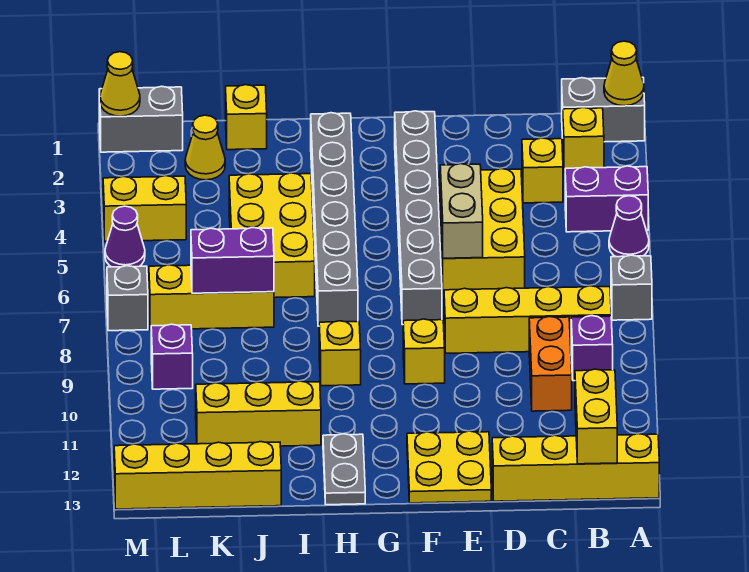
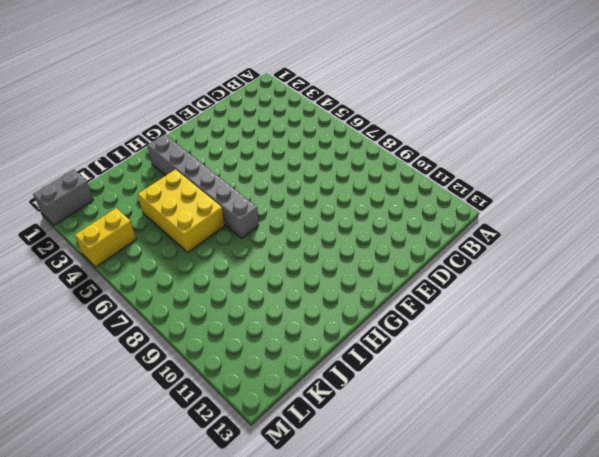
none -> grey brick A1:B1 level 1
none -> purple brick A4:B4 level 1
none -> purple cone A5 level 1
none -> grey brick A7 level 1

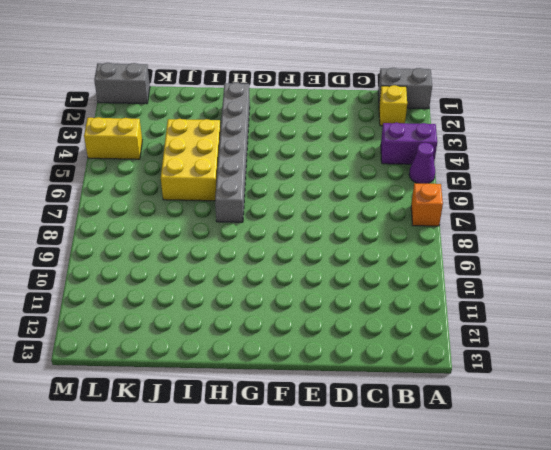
orange brick A7 level 1 -> grey brick A7 level 1
none -> yellow brick A13:D13 level 1
none -> yellow brick B8:E8 level 1
none -> purple brick B9 level 1
none -> yellow brick C3 level 1

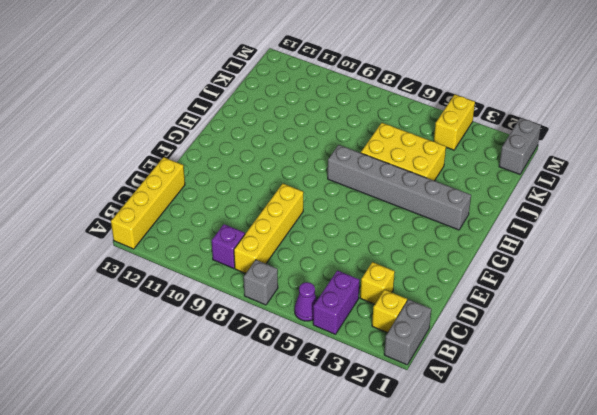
none -> orange brick C9:C10 level 1
none -> yellow brick D4:E6 level 1
none -> yellow plate E12:F13 level 1
none -> grey brick F2:F7 level 1

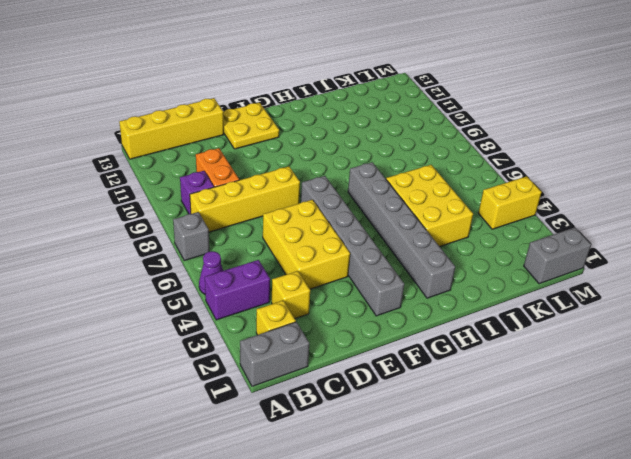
none -> yellow brick F9 level 1
none -> yellow brick H9 level 1
none -> grey plate H12:H13 level 1
none -> yellow brick I11:K11 level 1

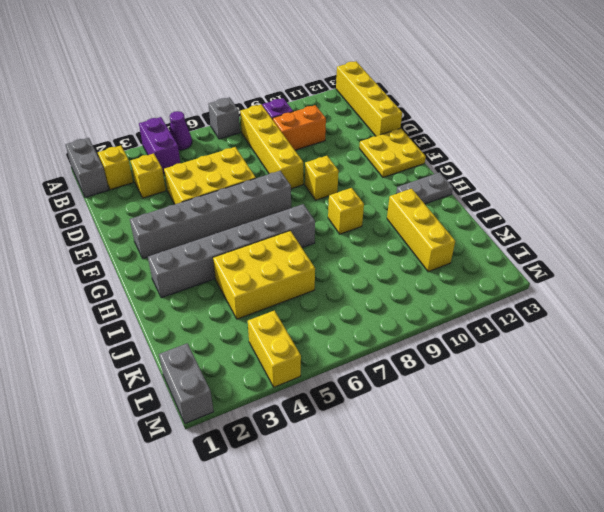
none -> yellow brick J1 level 1
none -> yellow brick J7:L7 level 1
none -> yellow brick J13:M13 level 1
none -> yellow cone K2 level 1

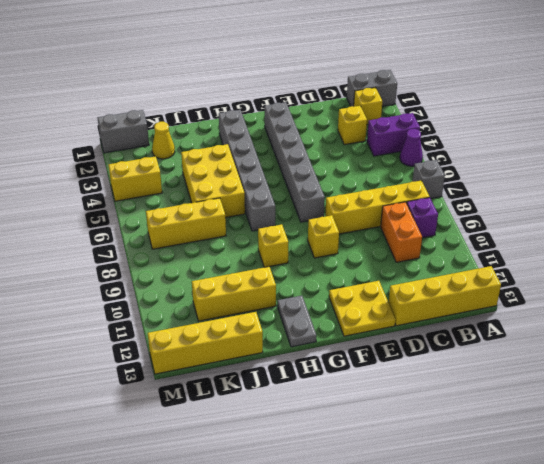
none -> yellow brick D4:E6 level 1
none -> yellow brick J1 level 1
none -> purple brick L9 level 1
none -> purple cone M5 level 1

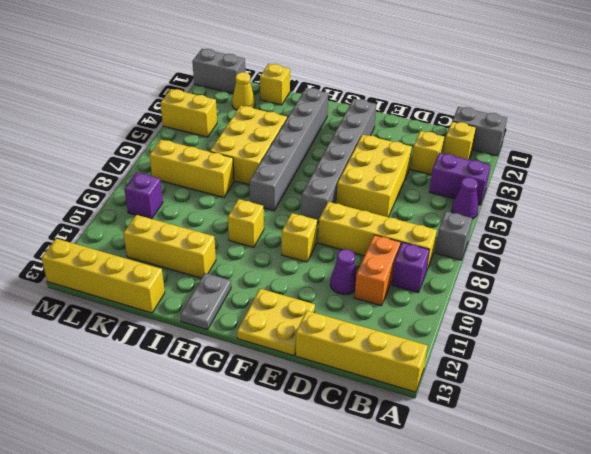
purple cone D10 level 1 -> purple cone M5 level 1
none -> grey brick M7 level 1
none -> yellow cone A1 level 2
none -> yellow brick B12:B13 level 2
none -> tan brick E5:E6 level 2

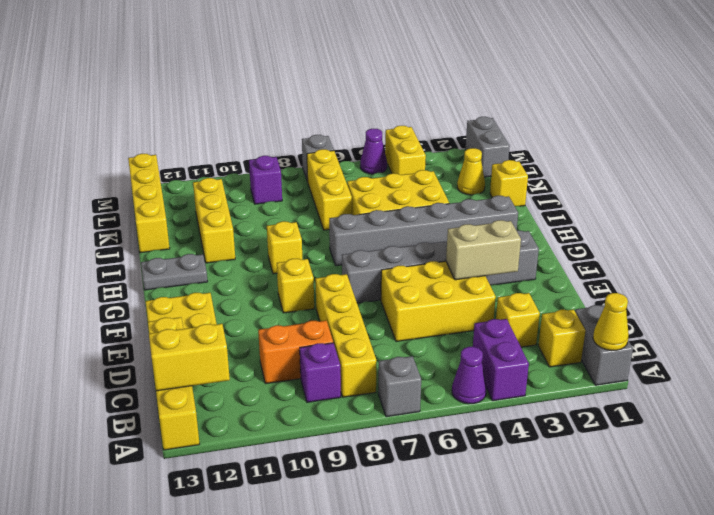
tan brick E3:E4 level 2 -> tan brick E5:E6 level 2
none -> purple brick J7:K7 level 2
none -> yellow cone M1 level 2

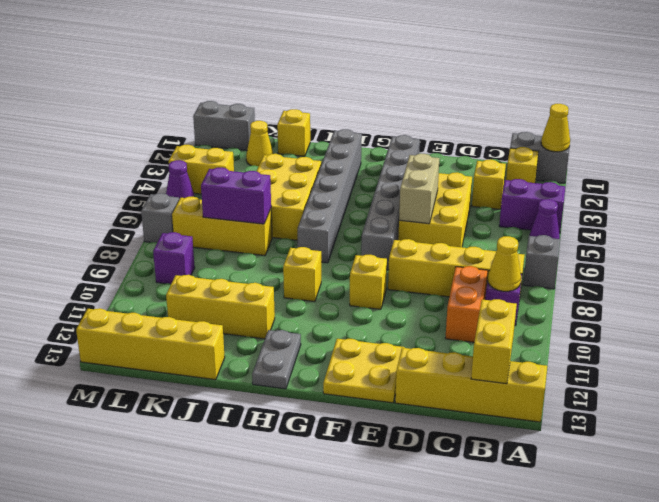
yellow cone B9 level 2 -> yellow cone M1 level 2

